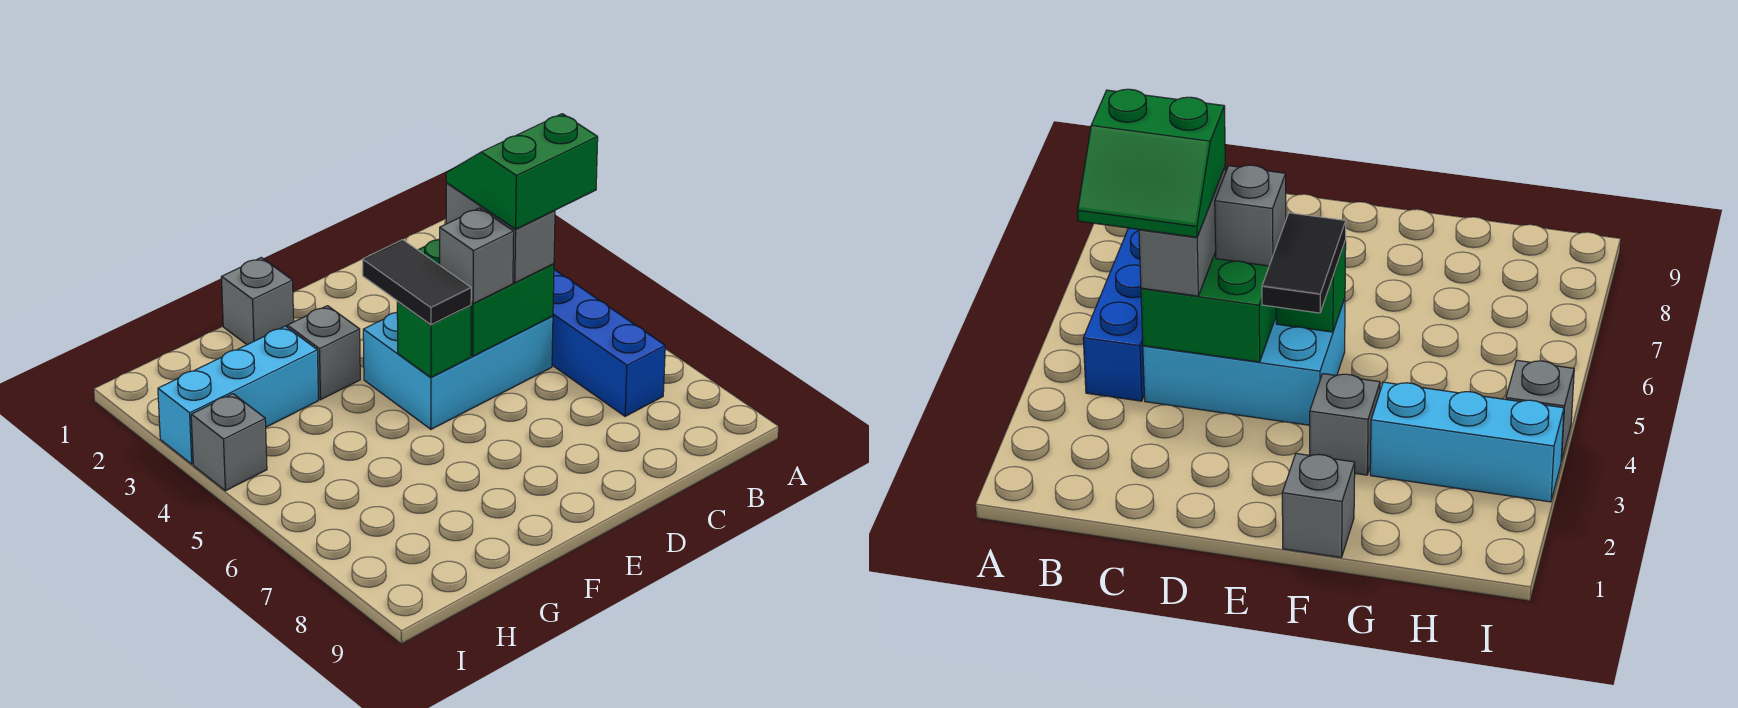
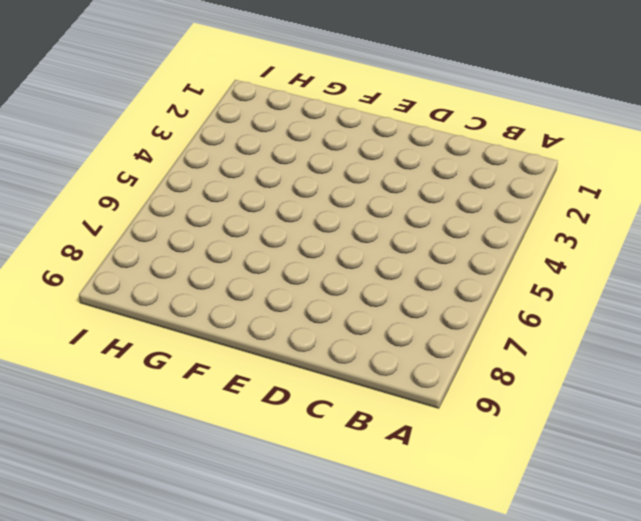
none -> blue brick B4:B7 level 1
none -> cyan brick C4:E5 level 1
none -> grey brick F1 level 1

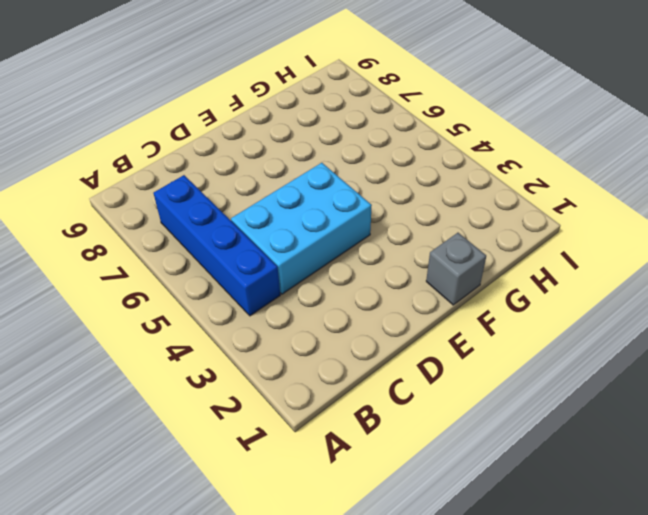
none -> grey brick F3 level 1
none -> cyan brick G3:I3 level 1
none -> grey brick I4 level 1

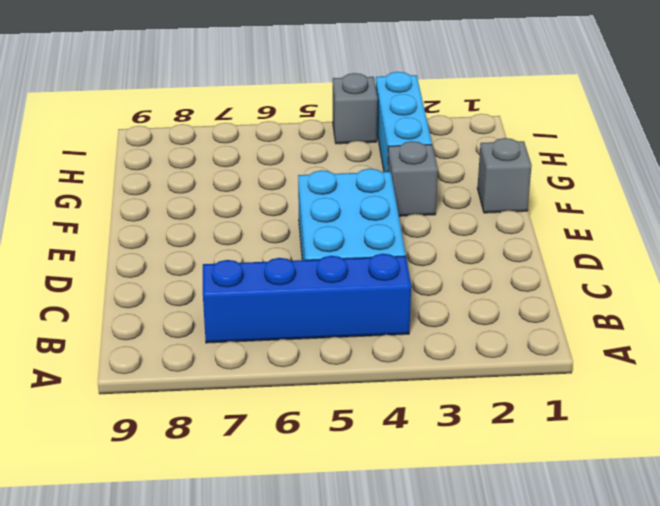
none -> green brick C4:D5 level 2
none -> green brick E5 level 2
none -> grey brick C4:C5 level 3

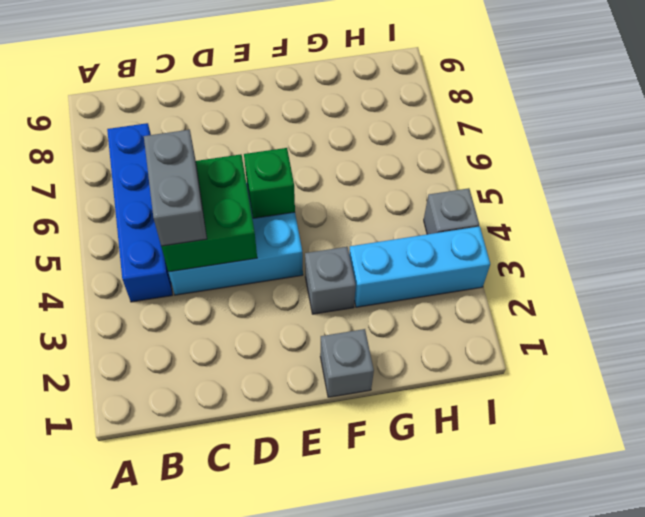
none -> grey brick D5 level 3
none -> black tile E4:E5 level 3
none -> green slope B4:C5 level 4 top 5

